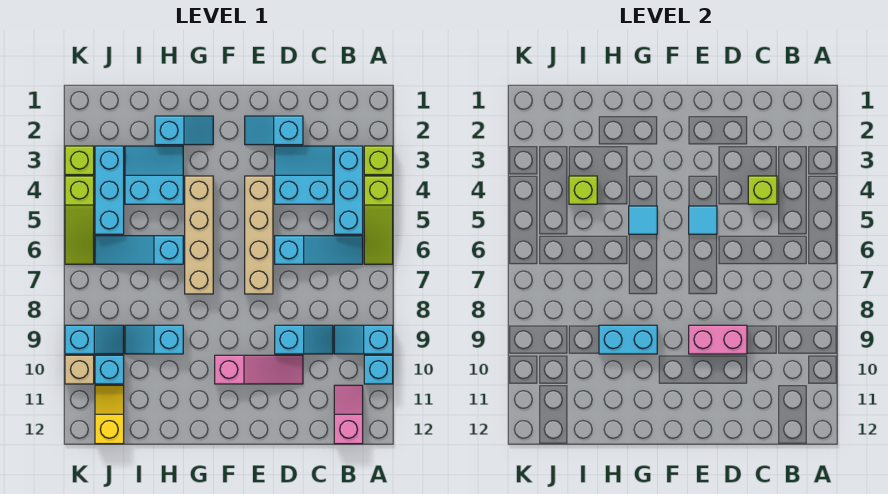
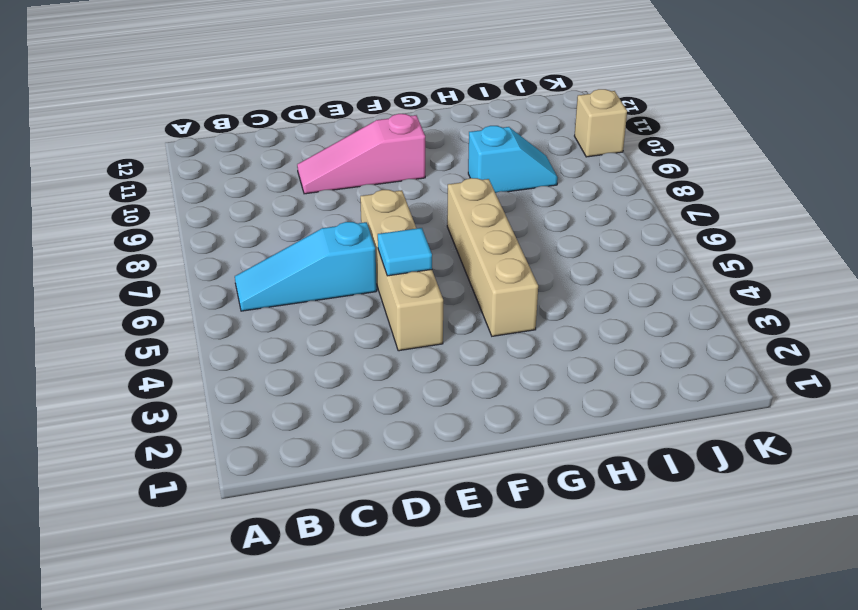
none -> lime brick A3 level 1
none -> lime slope A4:A6 level 1 top 4
none -> cyan slope A9:B9 level 1 top A
none -> cyan brick A10 level 1

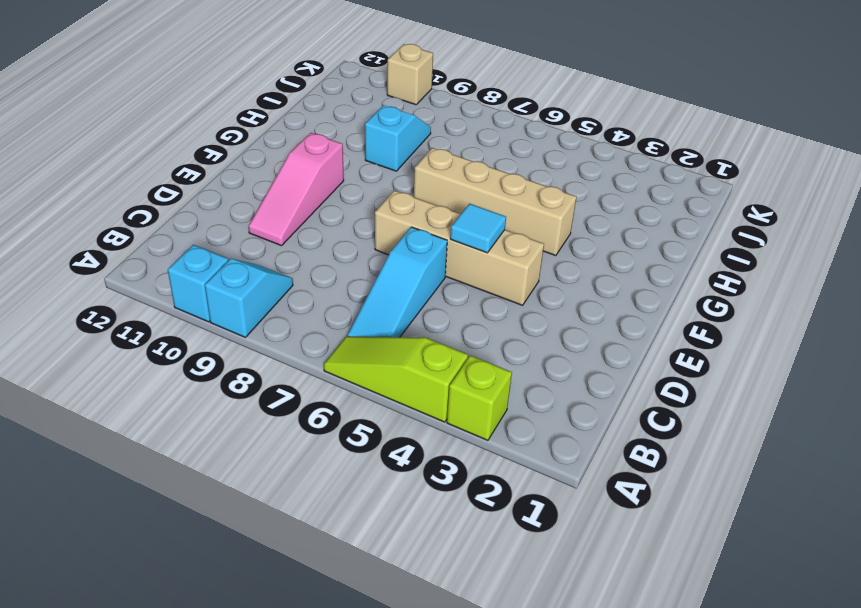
none -> cyan brick B3:B5 level 1
none -> pink slope B11:B12 level 1 top 12
none -> cyan slope C3:D4 level 1 top 4
none -> cyan slope C9:D9 level 1 top D

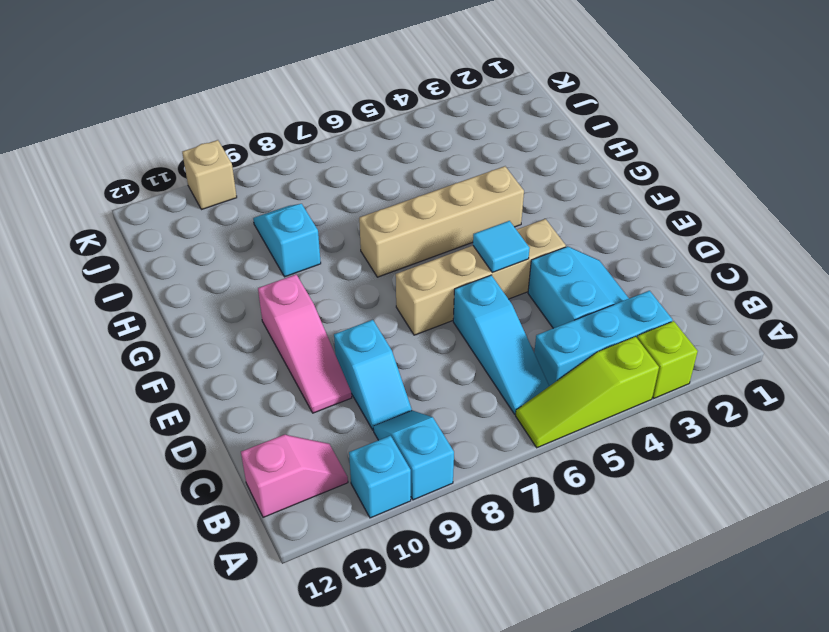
none -> cyan slope D2:E2 level 1 top D
none -> cyan slope G2:H2 level 1 top H
none -> cyan slope H3:I4 level 1 top 4
none -> cyan slope H6:J6 level 1 top H

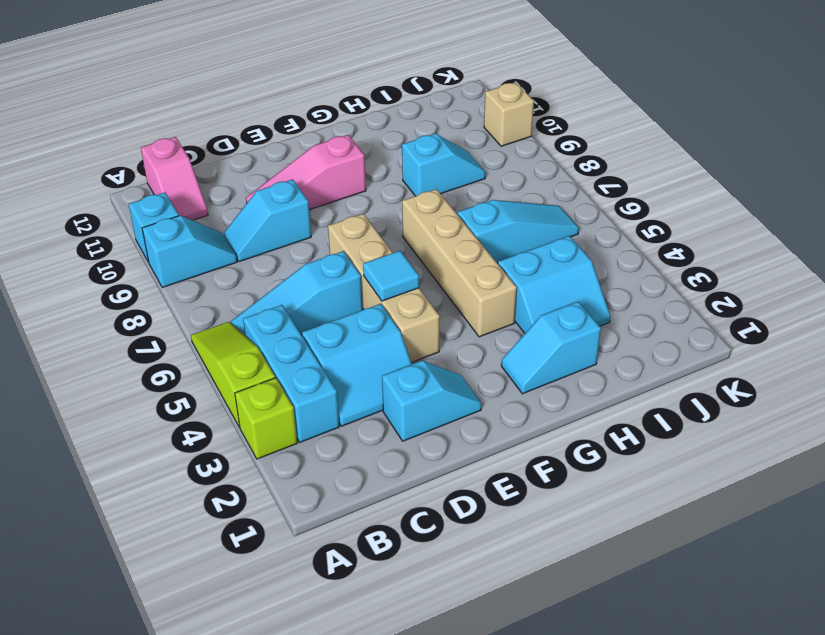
none -> cyan brick J3:J5 level 1
none -> cyan slope J9:K9 level 1 top K
none -> cyan brick J10 level 1
none -> yellow slope J11:J12 level 1 top 12

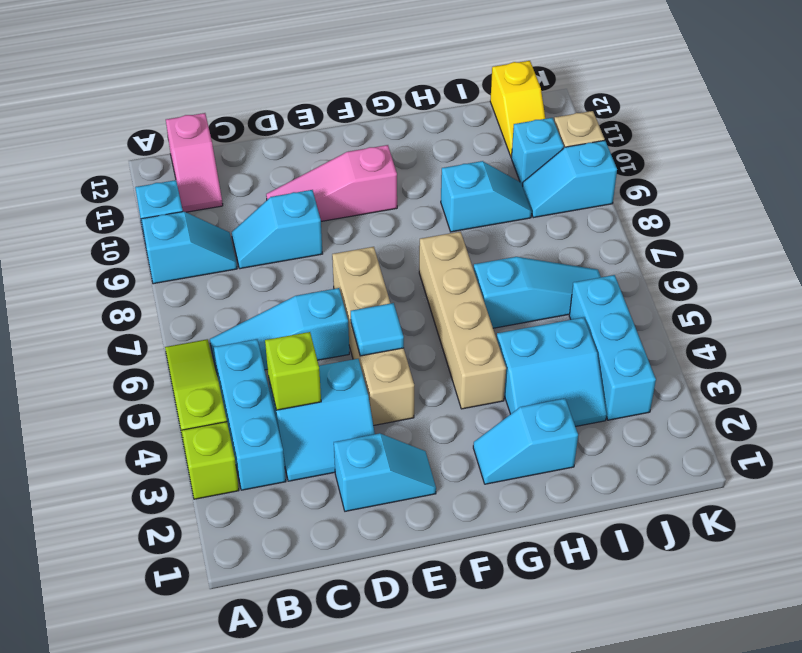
none -> lime brick K3 level 1
none -> lime slope K4:K6 level 1 top 4
none -> pink brick D9:E9 level 2
none -> cyan tile G5 level 2

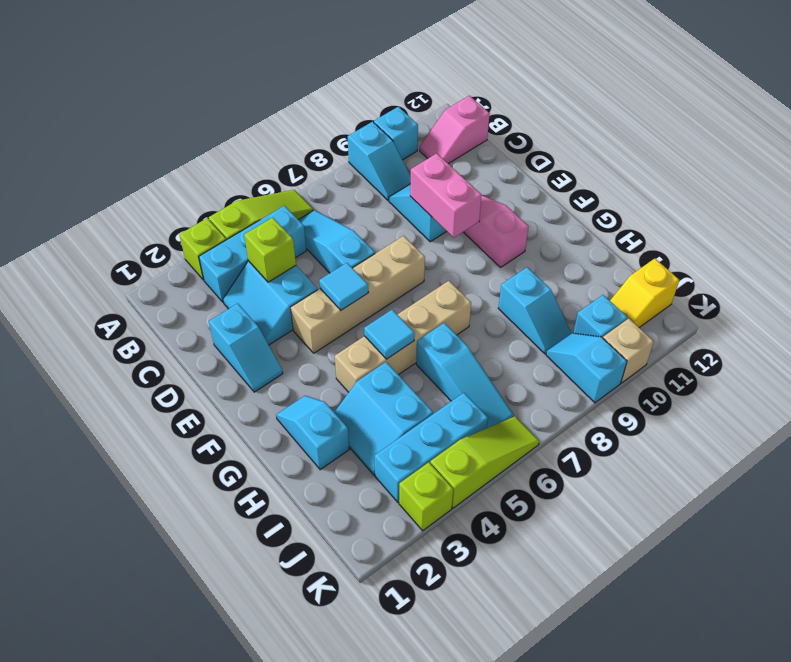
none -> cyan brick G9:H9 level 2
none -> lime brick I4 level 2

